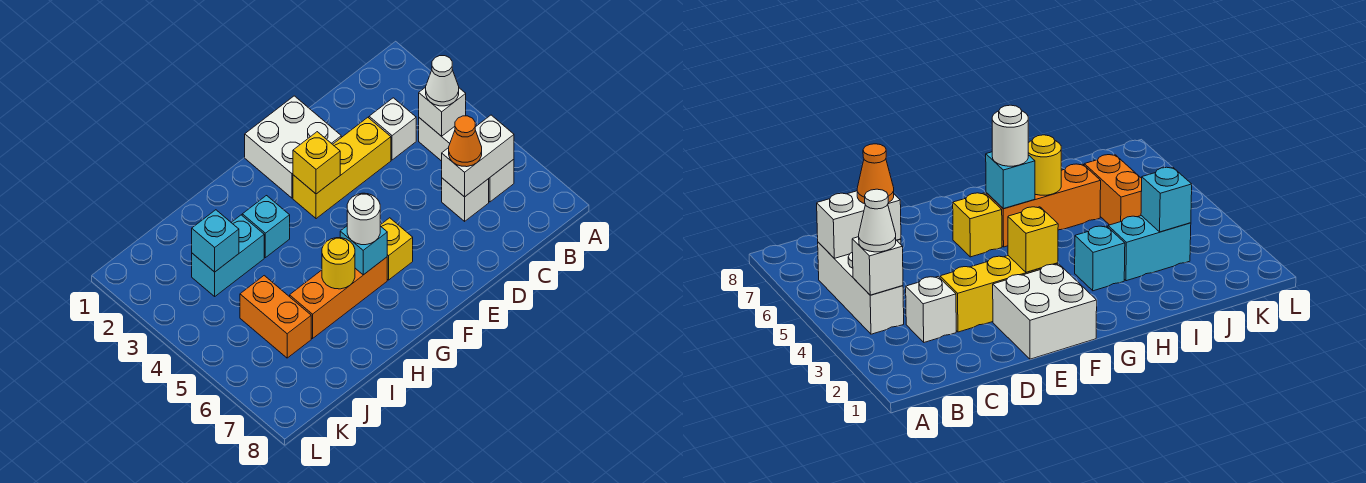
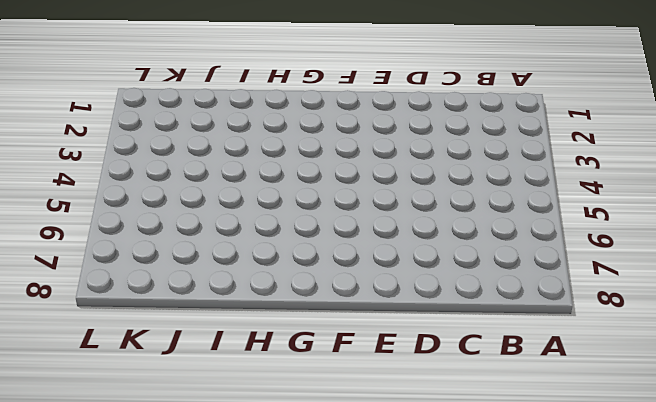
none -> white brick B4:B6 level 1
none -> white brick C3 level 1
none -> white brick C6 level 1

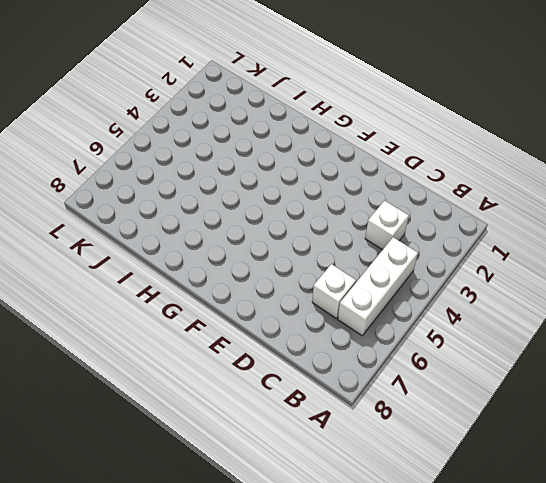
none -> yellow brick D3:F3 level 1
none -> white brick E1:F2 level 1
none -> yellow brick F6 level 1

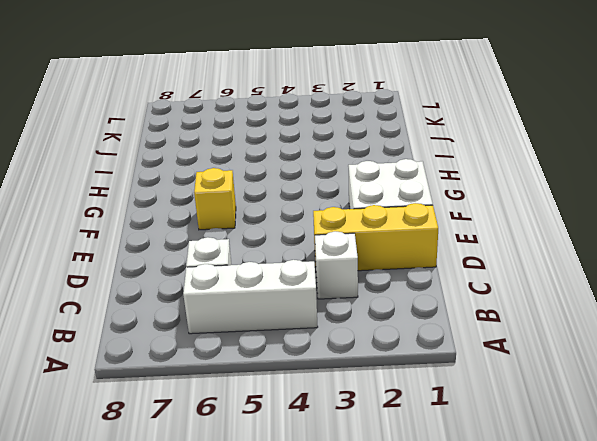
yellow brick D1:D3 level 1 -> yellow brick D3:F3 level 1
none -> orange brick G6:I6 level 1
none -> cyan brick H3 level 1
none -> cyan brick I3:J3 level 1

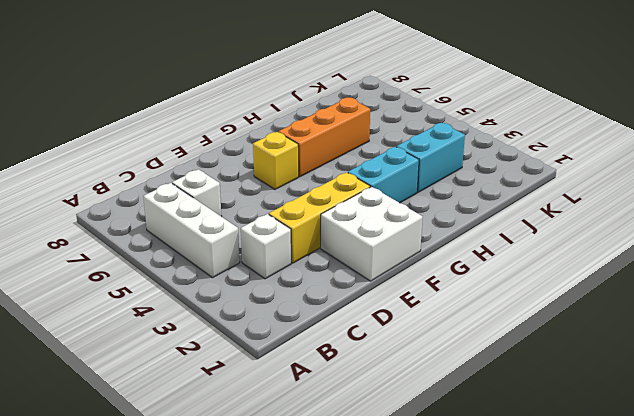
cyan brick G3:H3 level 1 -> cyan brick H3 level 1
none -> orange brick J5:J6 level 1
none -> white brick B4 level 2
none -> white brick B6:C6 level 2

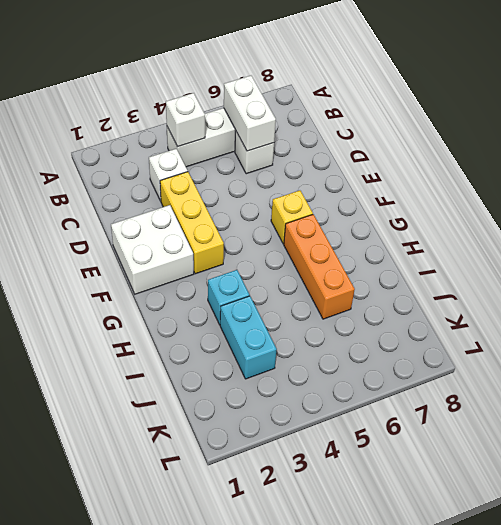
none -> orange brick J5:J6 level 1
none -> yellow brick F3 level 2
none -> cyan brick G6 level 2

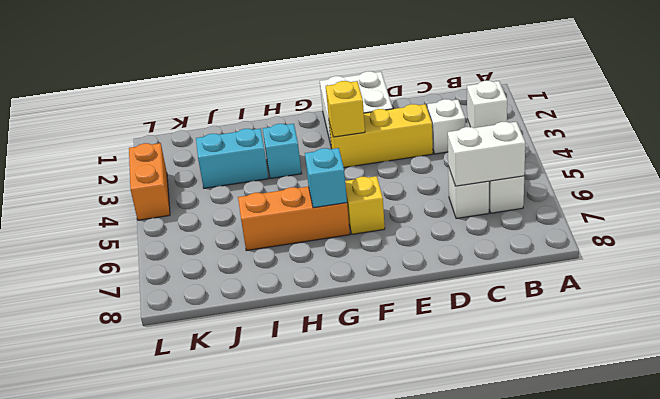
orange brick L3:L4 level 1 -> orange brick J5:J6 level 1
none -> yellow round brick H6 level 2
none -> cyan brick J3 level 2
none -> white cone B4 level 3

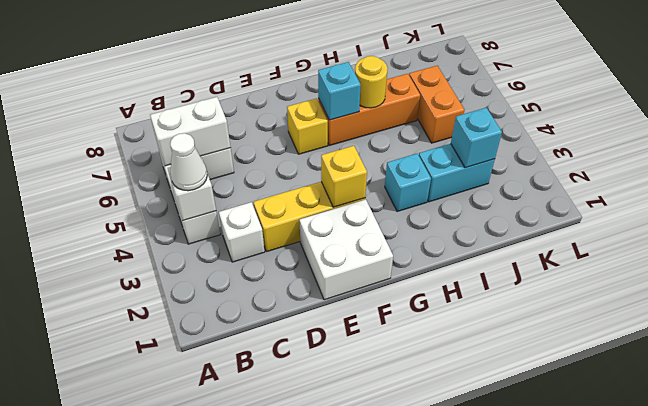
none -> orange cone C6 level 3
none -> white round brick G6 level 3

